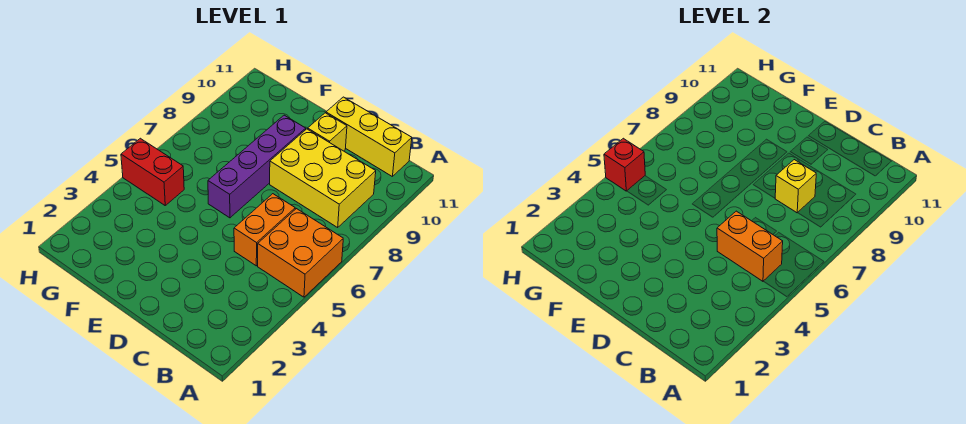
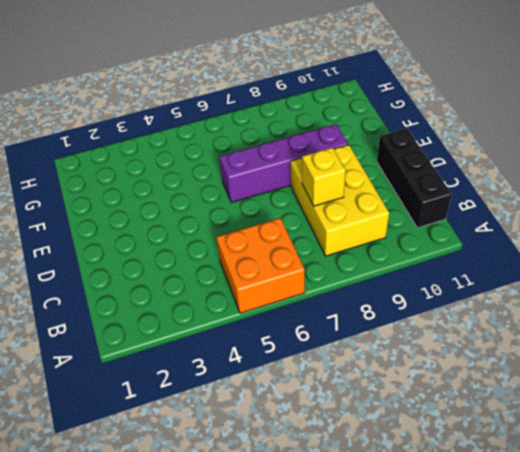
black brick B11:D11 level 1 -> yellow brick B11:D11 level 1
none -> orange brick C5:C6 level 1
none -> yellow brick D10 level 1

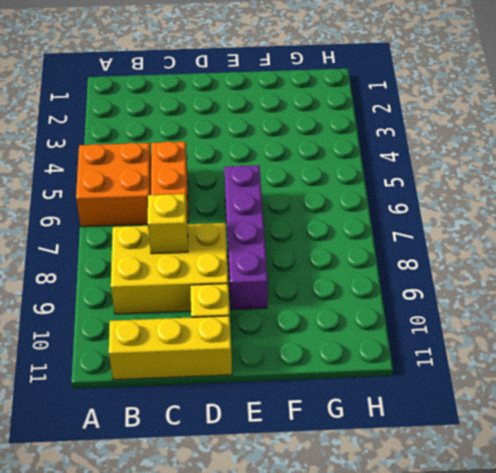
none -> red brick G5:H5 level 1
none -> orange brick B5:C5 level 2

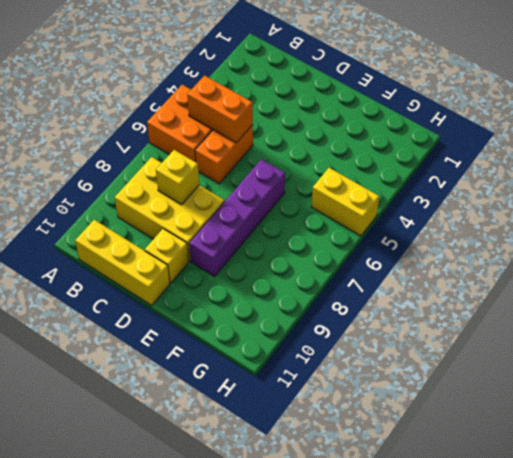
yellow brick G5:H5 level 1 -> red brick G5:H5 level 1
none -> red brick H5 level 2

